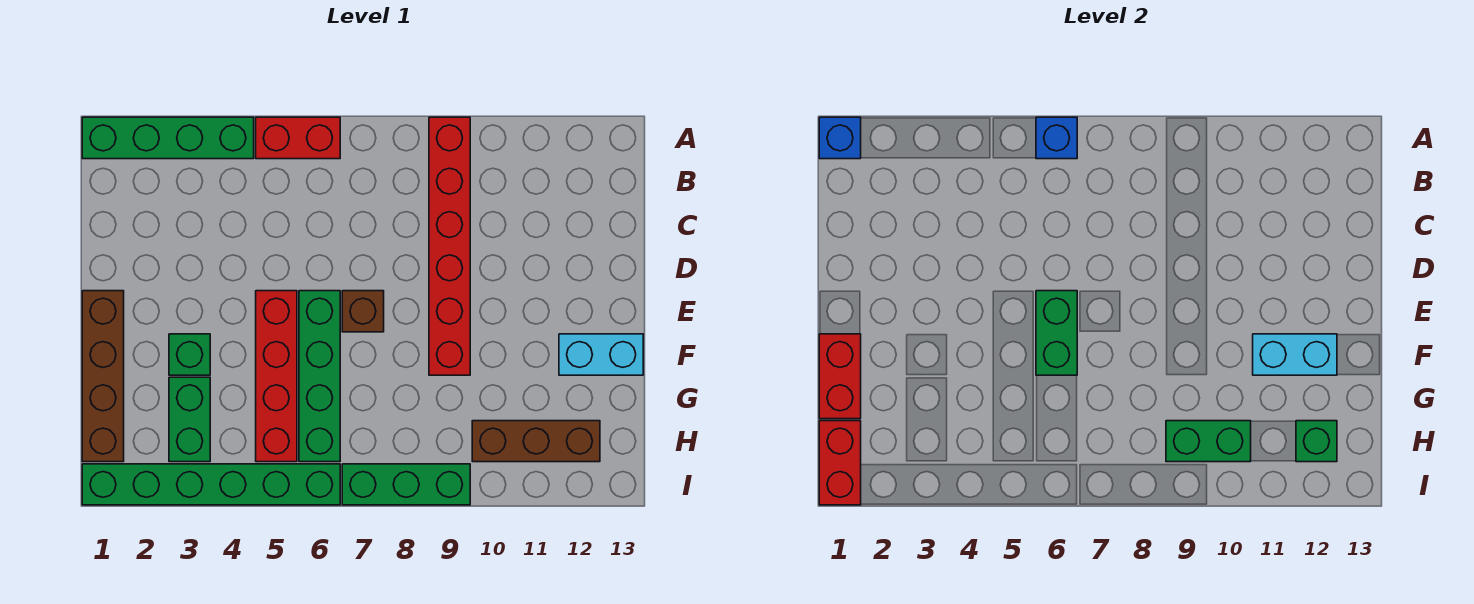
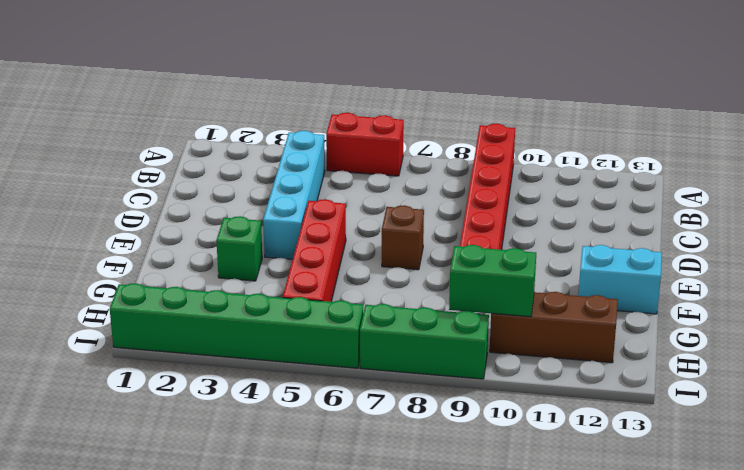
cyan brick B4:E4 level 1 -> none
none -> green brick A1:A4 level 1
none -> brown brick E1:H1 level 1
none -> green brick E6:H6 level 1

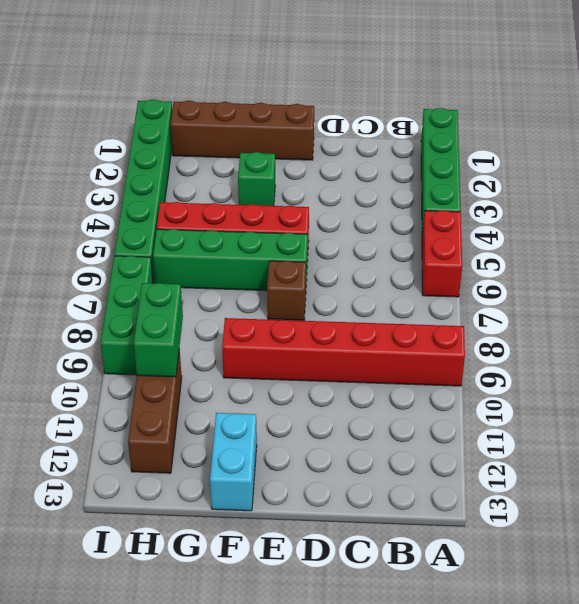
none -> green brick G3:H3 level 1
none -> blue brick A1 level 2
none -> blue brick A6 level 2

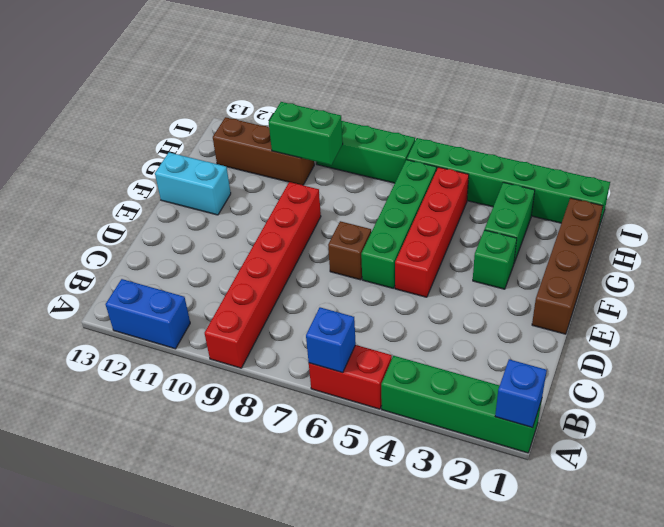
blue brick A11:A12 level 1 -> none
none -> green brick E6:F6 level 2
none -> red brick F1:G1 level 2
none -> cyan brick F11:F12 level 2

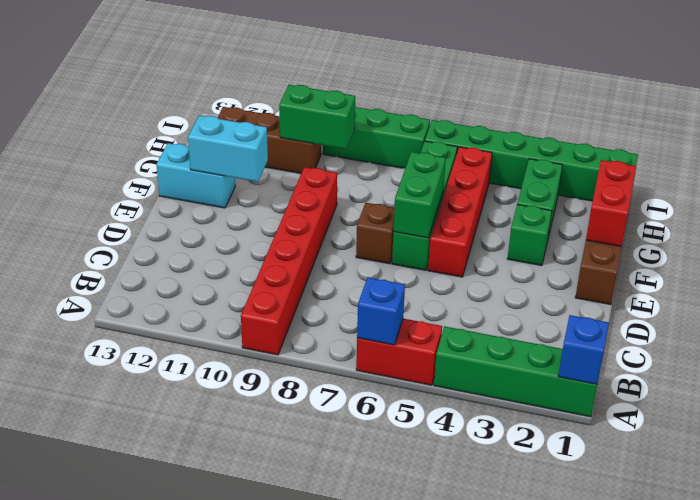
none -> red brick H1:I1 level 2
none -> green brick H12 level 2

